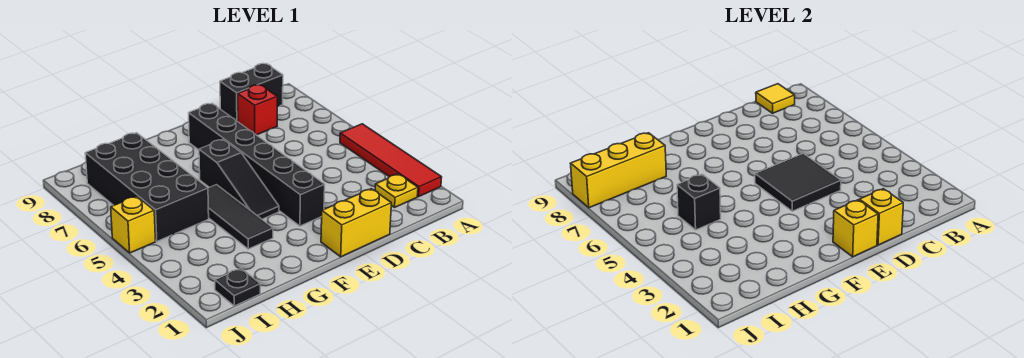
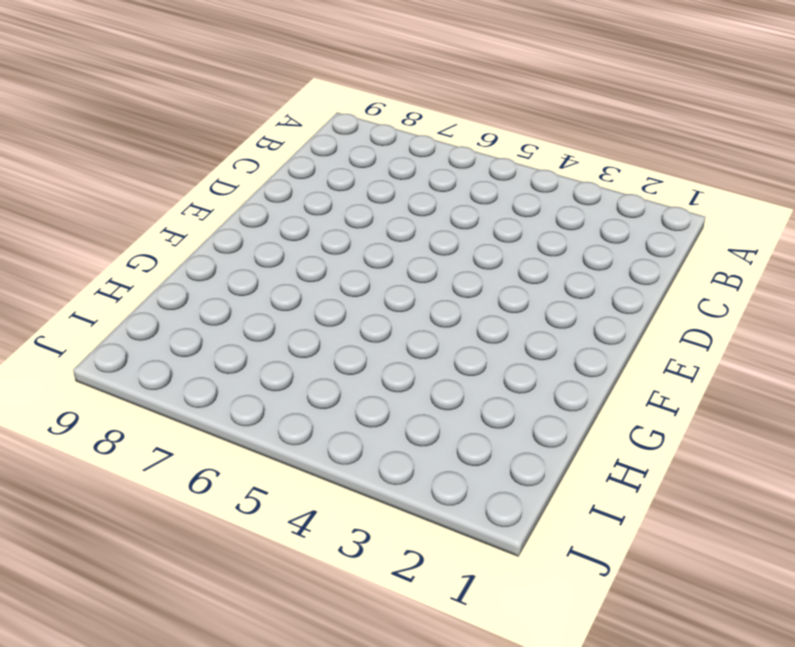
none -> red tile A2:A5 level 1
none -> yellow plate B2 level 1
none -> black brick B9:C9 level 1

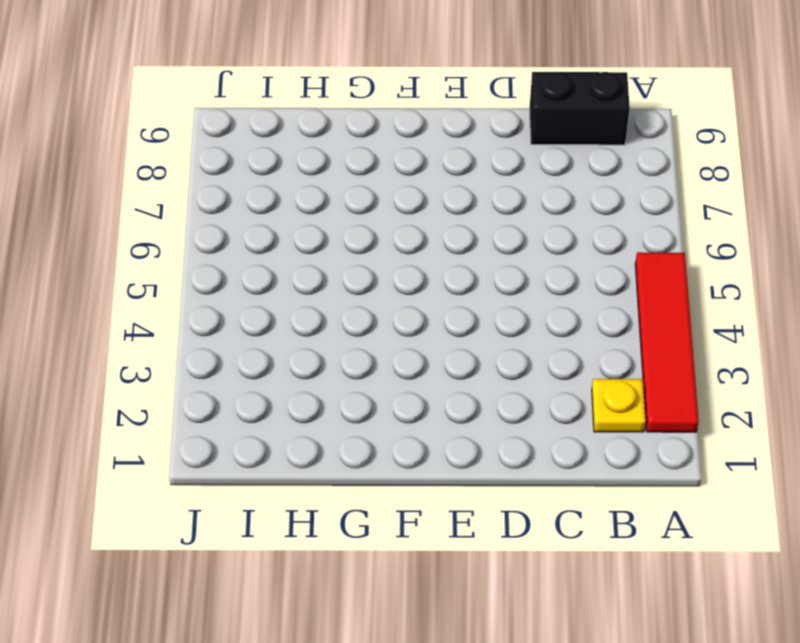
none -> red brick C8 level 1
none -> yellow brick D1:E1 level 1
none -> black brick E3:E8 level 1

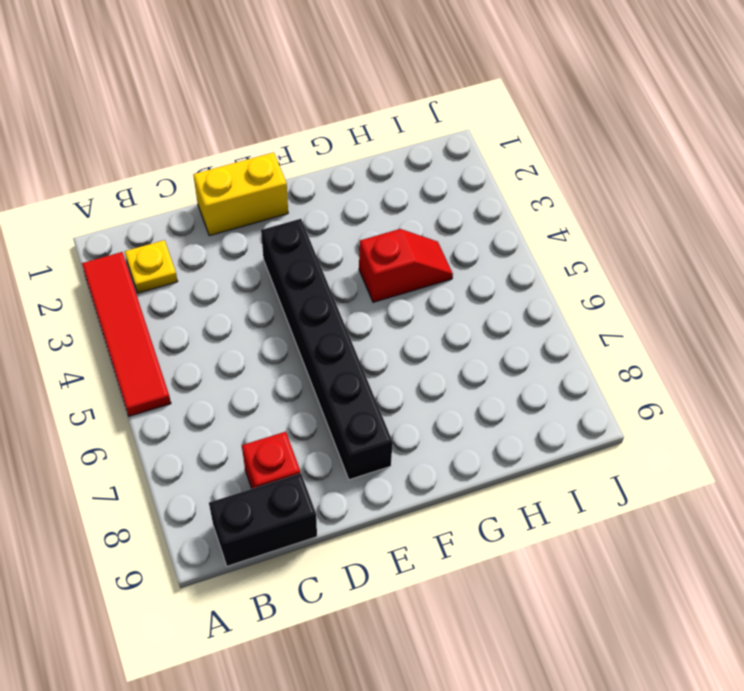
red slope G4:H4 level 1 top G -> black tile G3:G5 level 1
none -> black slope F4:F6 level 1 top 6
none -> black brick H5:I8 level 1
none -> black plate I1 level 1

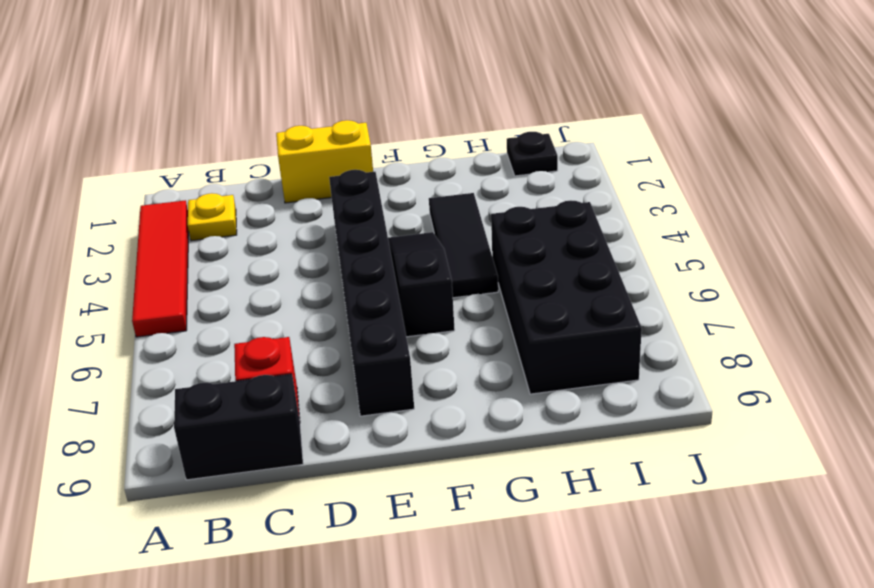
none -> yellow brick J5 level 1
none -> yellow tile B9 level 2
none -> yellow brick D1 level 2

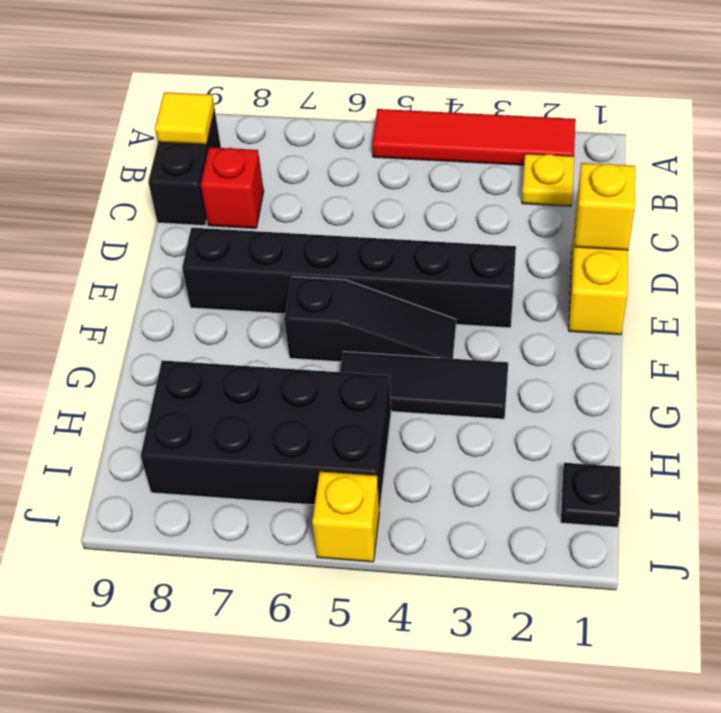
none -> black tile D4:E5 level 2
none -> yellow brick E1 level 2
none -> black brick H5 level 2

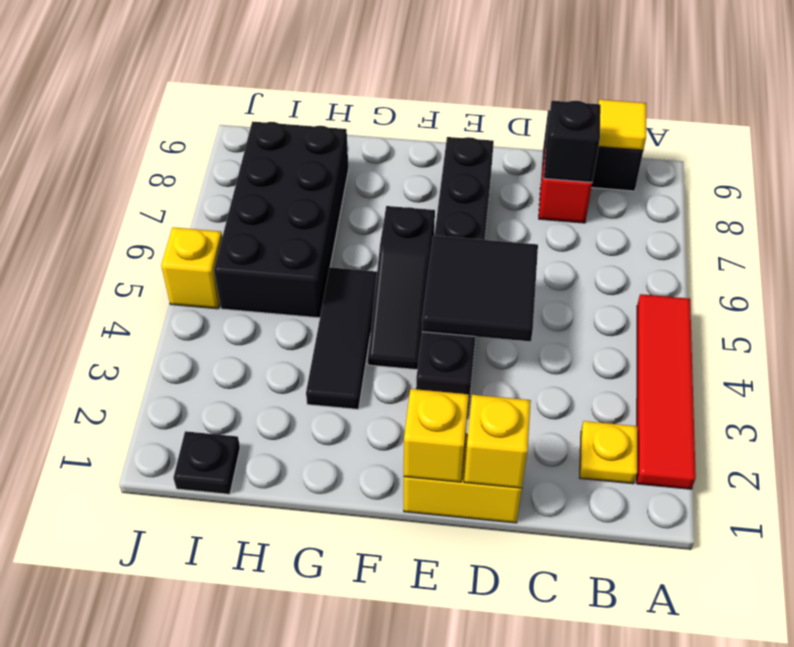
black brick C8 level 2 -> black brick H5 level 2
none -> yellow brick H8:J8 level 2

